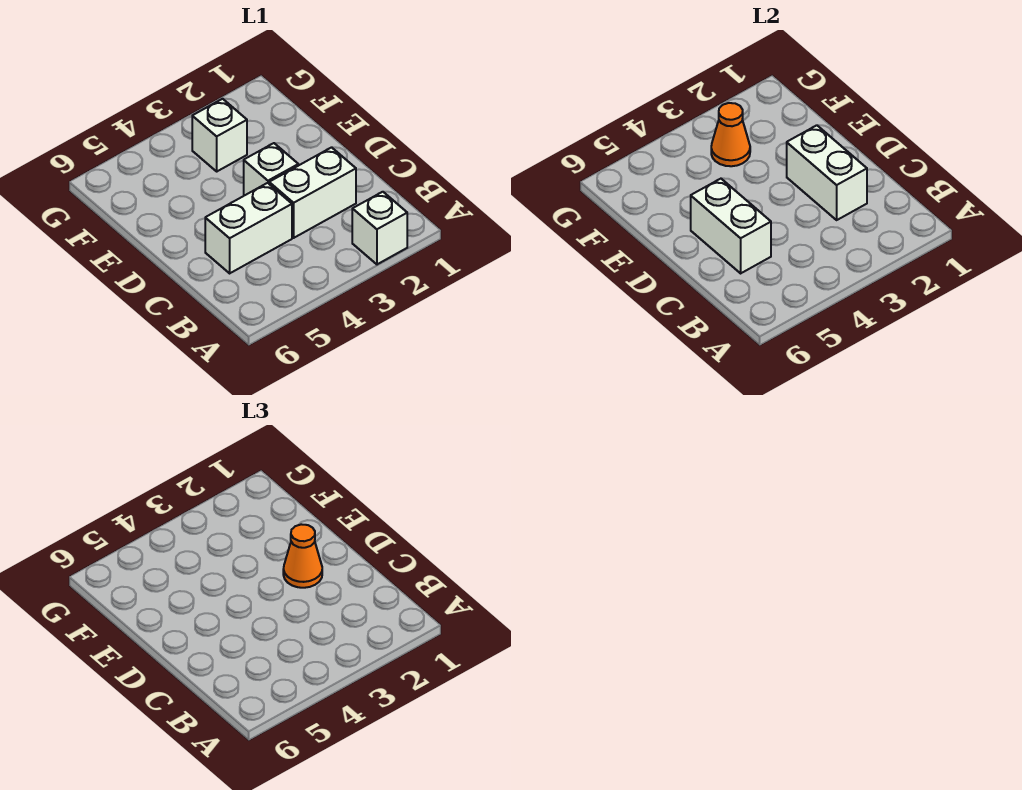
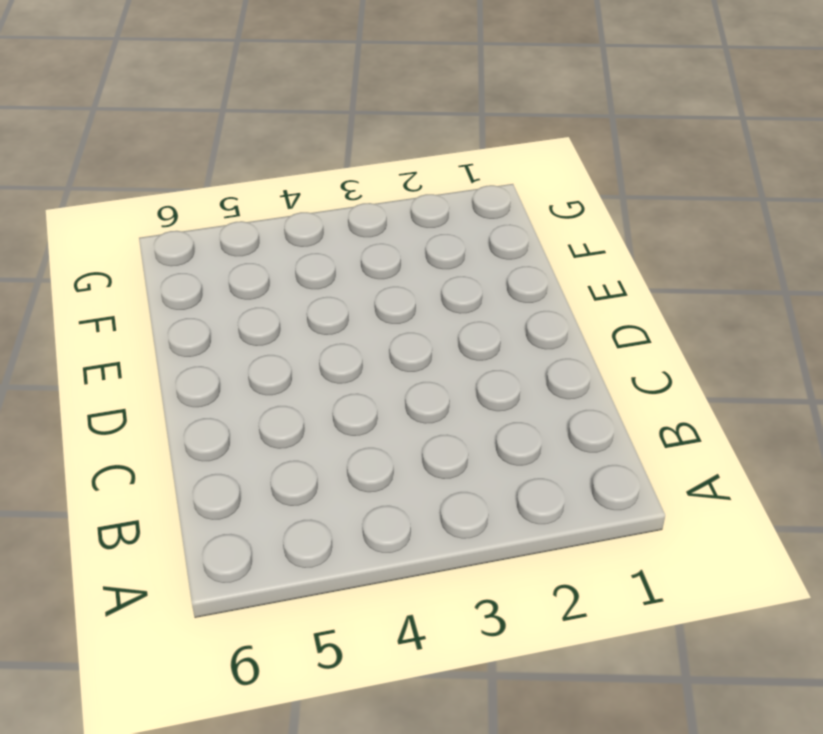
none -> white brick A2 level 1
none -> white brick C2:C3 level 1

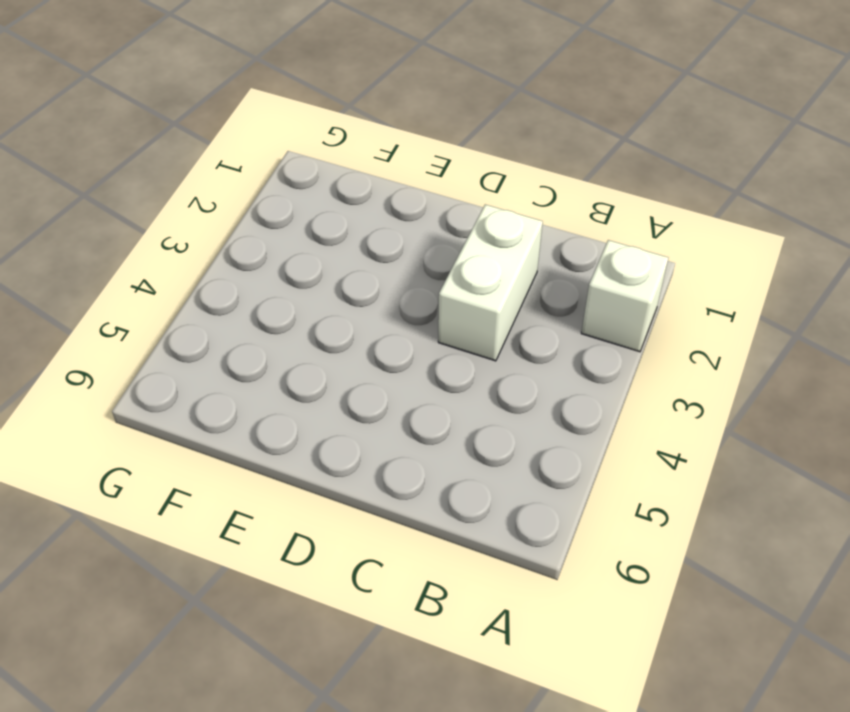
none -> white brick C4:C5 level 1
none -> white brick D3 level 1

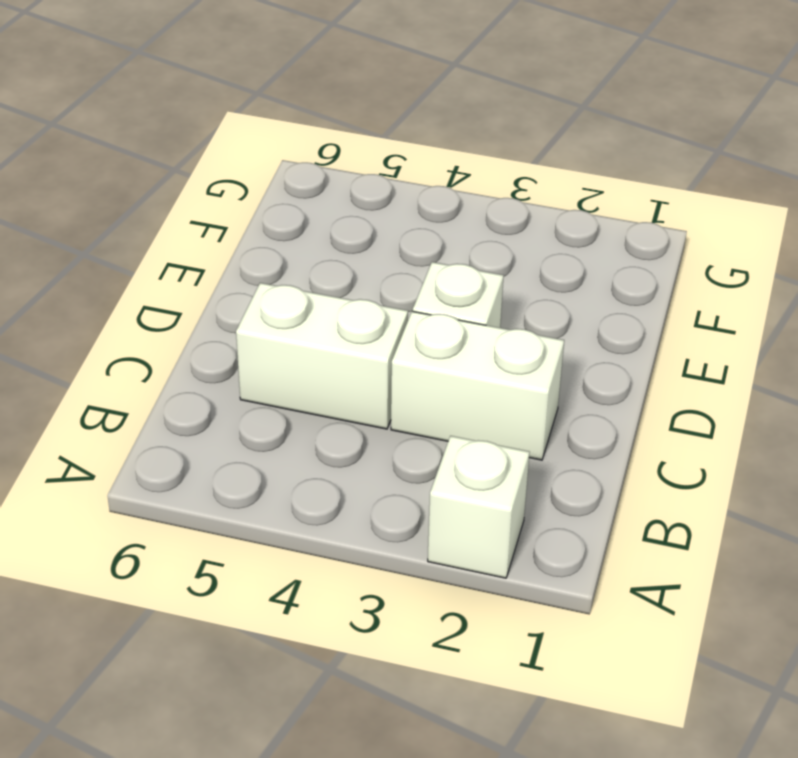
none -> white brick F3 level 1
none -> white brick C2:D2 level 2

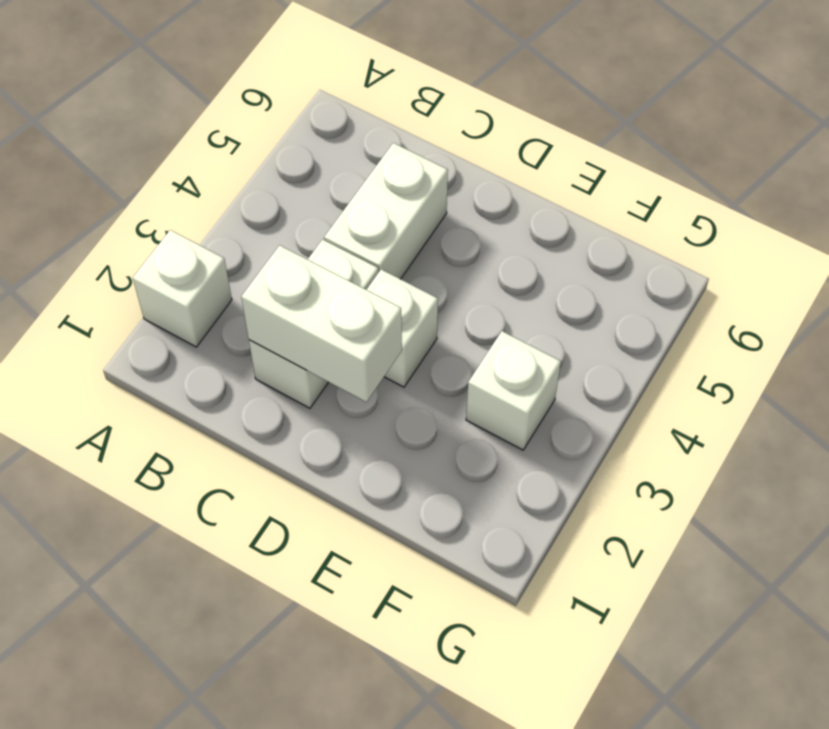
none -> white brick C5:D5 level 2
none -> orange cone F3 level 2

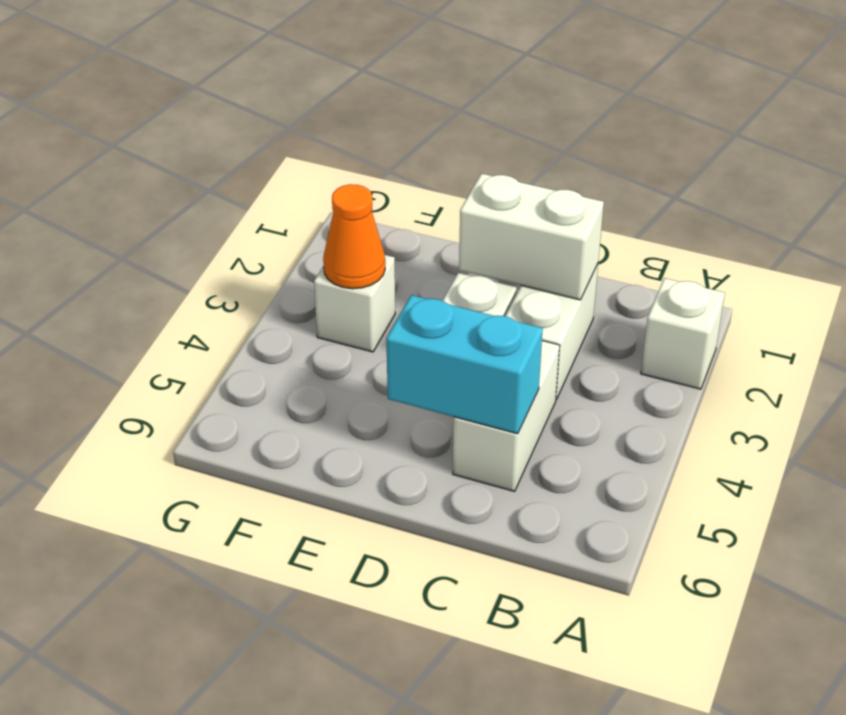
cyan brick C5:D5 level 2 -> white brick C5:D5 level 2
none -> orange cone D2 level 3

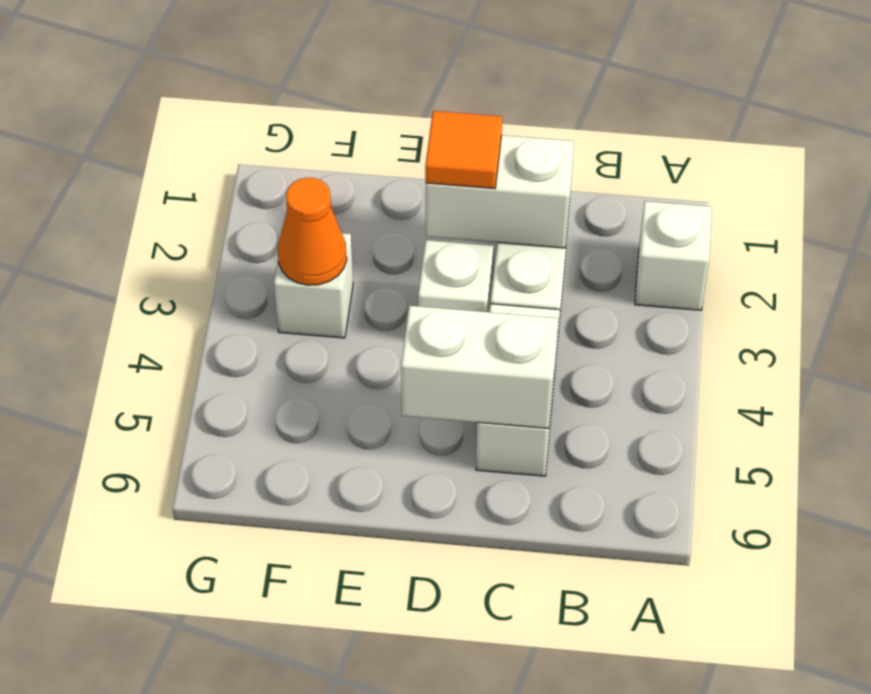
orange tile D2 level 3 -> orange cone D2 level 3

